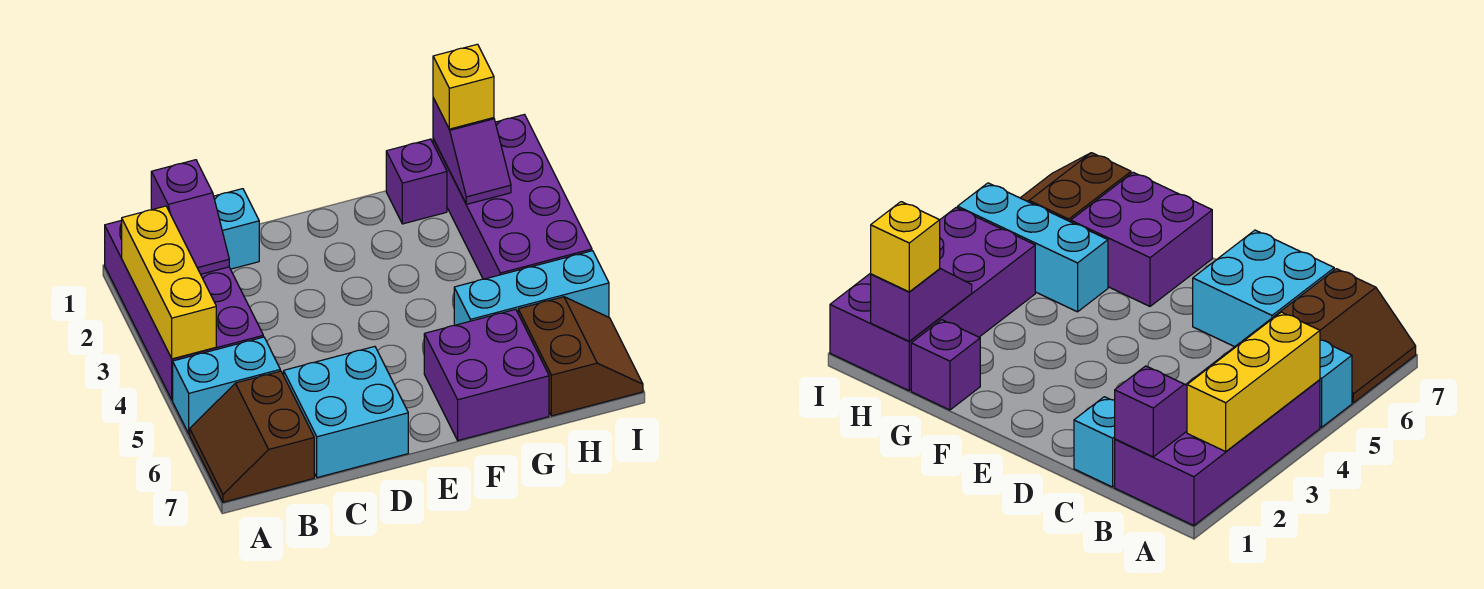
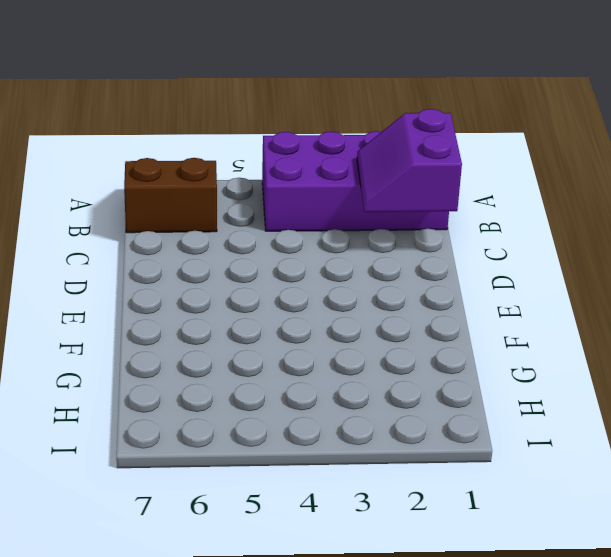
purple slope B1:C2 level 2 top 1 -> purple slope B1:B2 level 2 top 1
none -> cyan brick A5:B5 level 1
none -> cyan brick C1 level 1
none -> cyan brick C6:D7 level 1

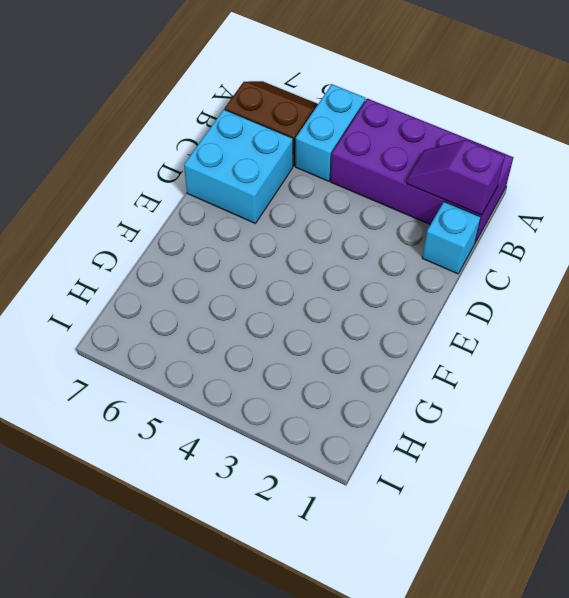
none -> purple brick F6:G7 level 1
none -> purple brick G1 level 1
none -> cyan brick G5:I5 level 1

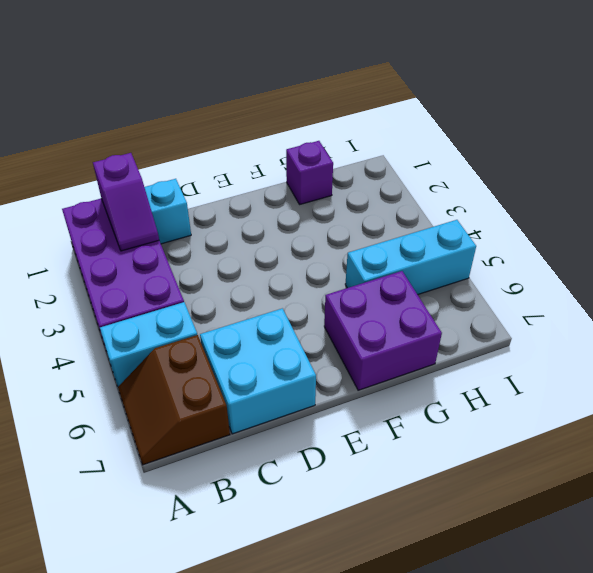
none -> purple brick H1:I4 level 1
none -> brown slope H6:I7 level 1 top H
none -> yellow brick A2:A4 level 2

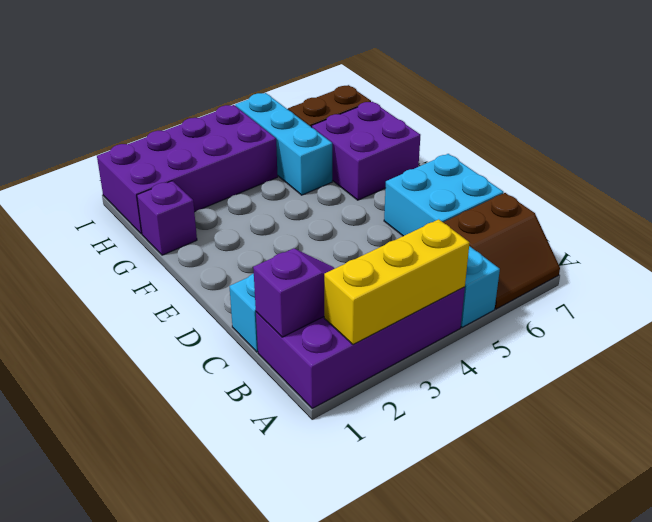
none -> purple slope H1:H2 level 2 top 1
none -> yellow brick H1 level 3

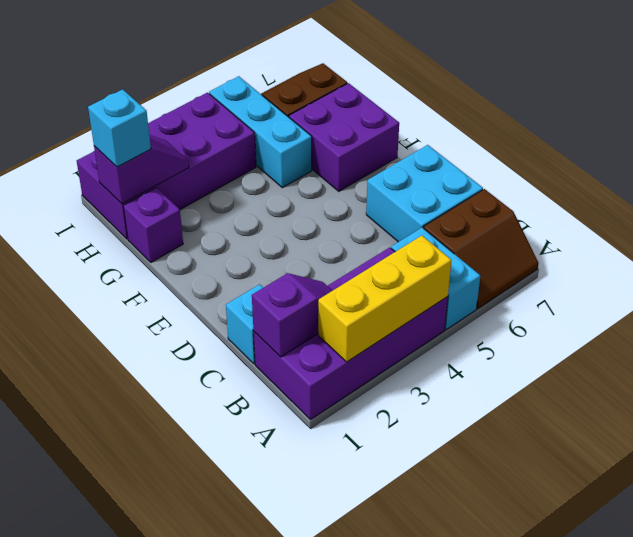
cyan brick H1 level 3 -> yellow brick H1 level 3

